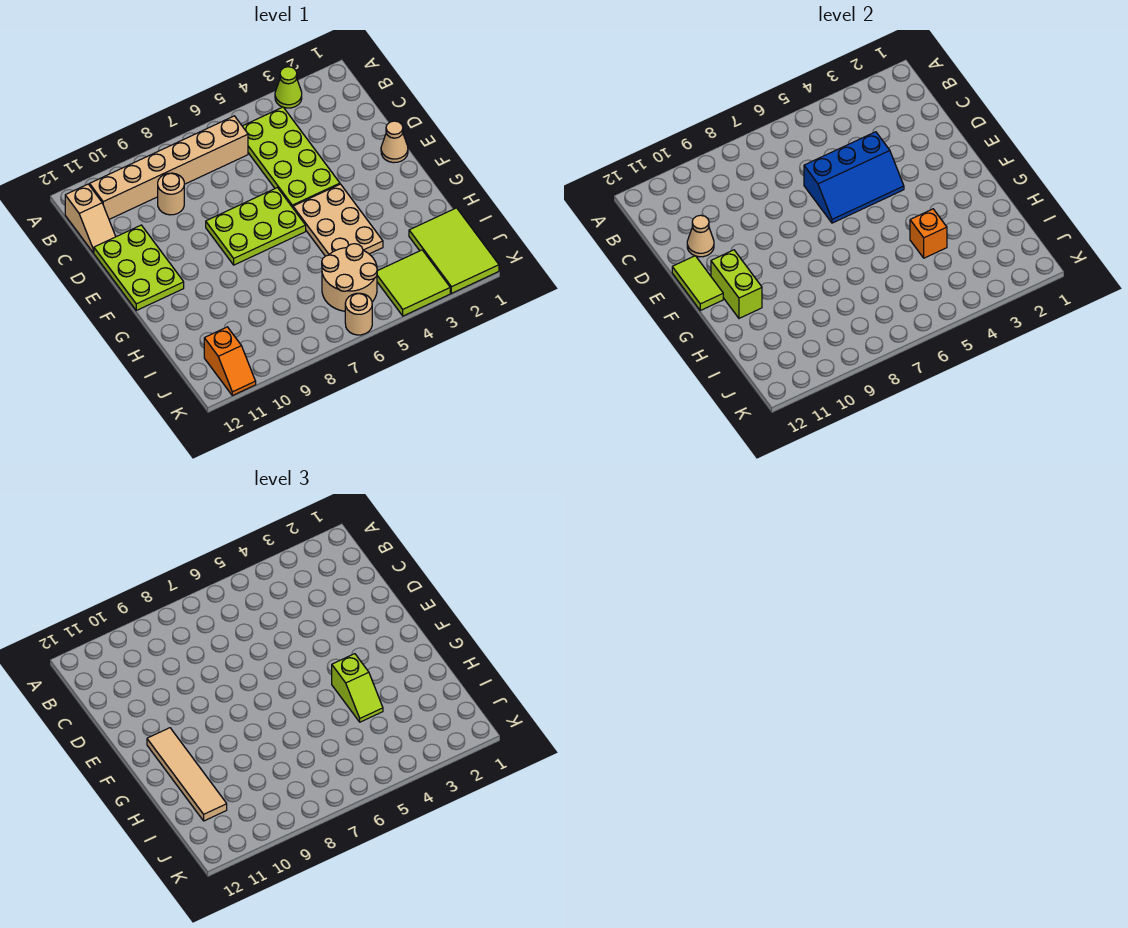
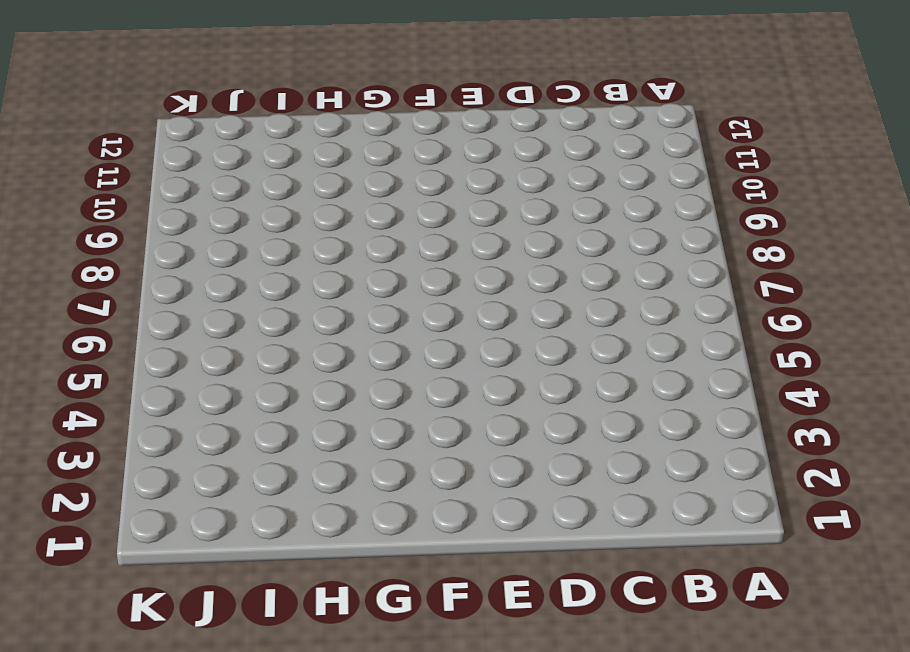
none -> lime cone A3 level 1
none -> lime plate B4:E5 level 1
none -> tan brick B6:B11 level 1

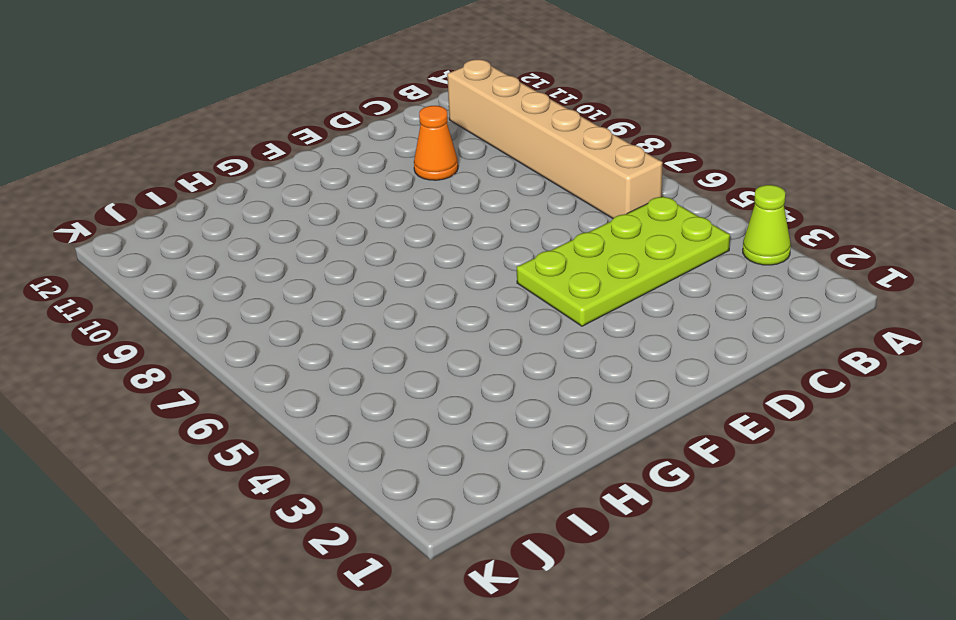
orange cone D10 level 1 -> none
none -> tan slope B12:C12 level 1 top B
none -> tan round brick C9 level 1
none -> lime plate D11:F12 level 1

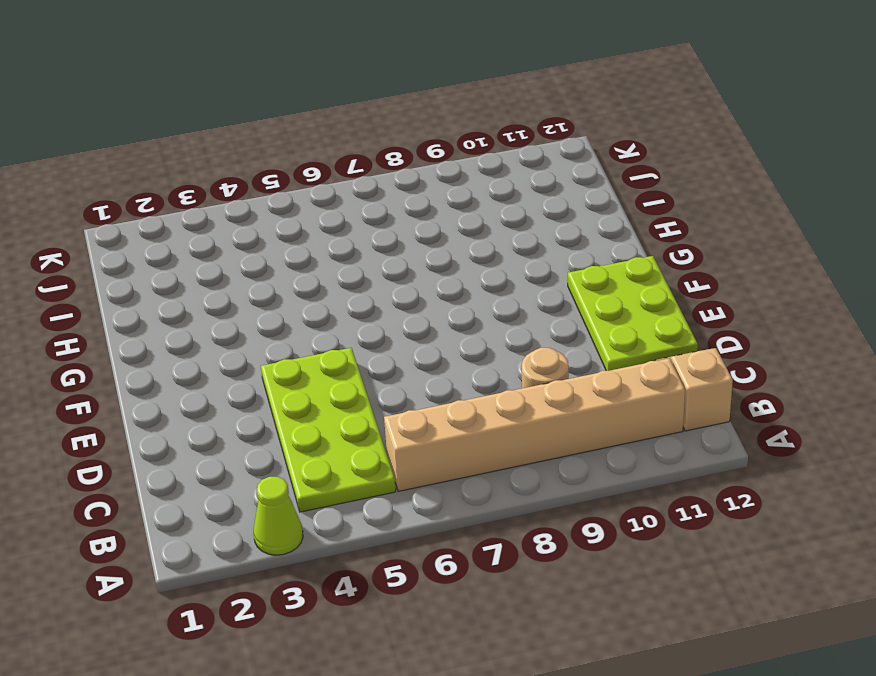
none -> tan cone E1 level 1
none -> lime plate E6:F8 level 1
none -> tan plate F4:H5 level 1

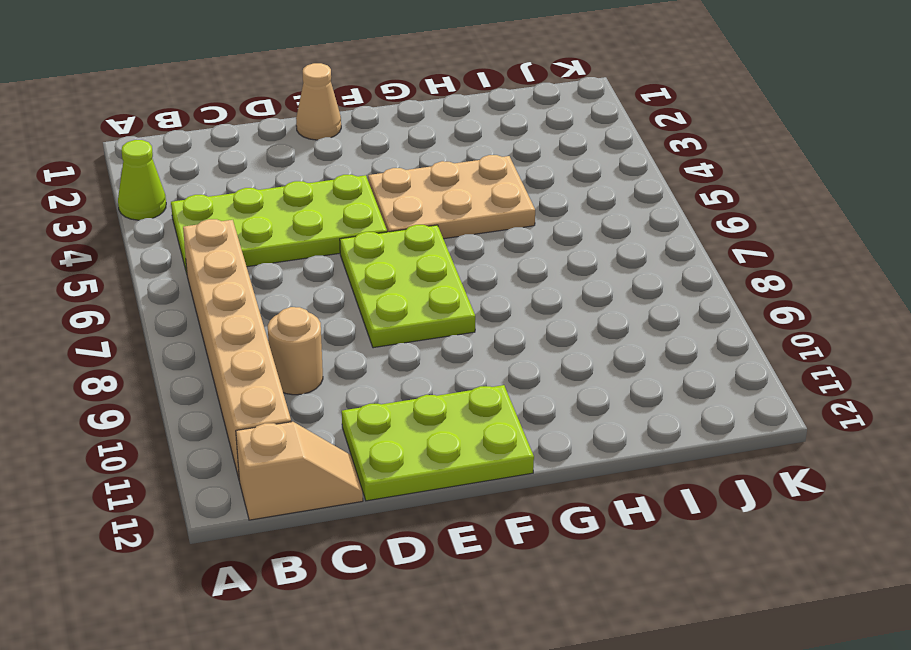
none -> lime tile I1:K2 level 1
none -> tan round brick I5:J6 level 1
none -> lime tile J3:K4 level 1

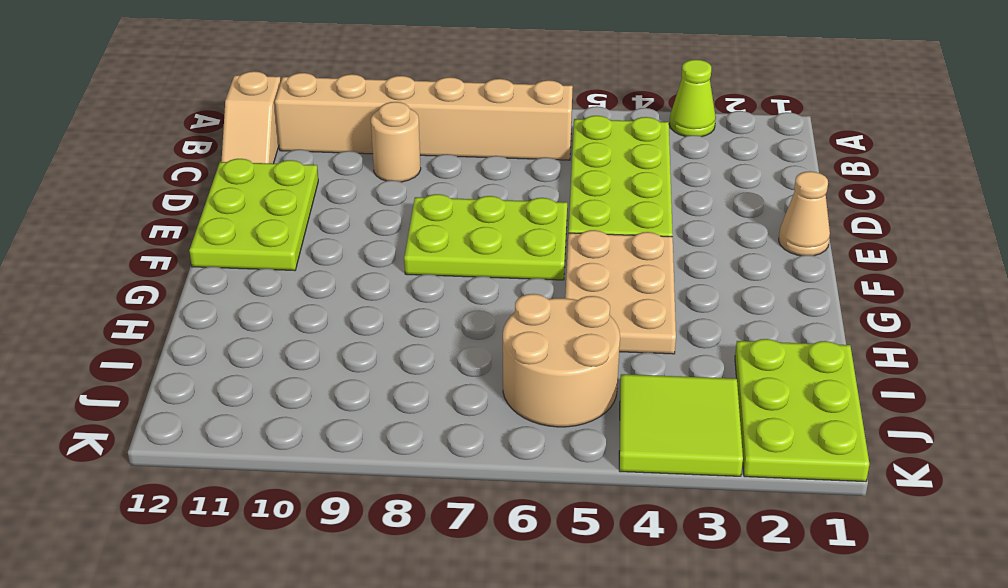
lime plate I1:K2 level 1 -> lime tile I1:K2 level 1
none -> orange slope J11:K11 level 1 top J
none -> tan round brick K6 level 1
none -> blue slope D4:E6 level 2 top D

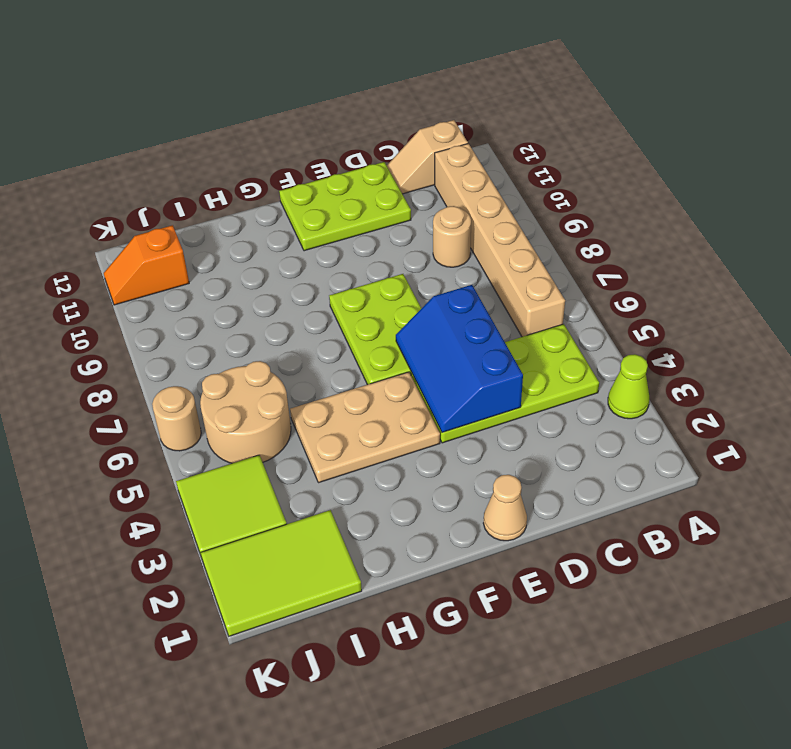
none -> tan cone D11 level 2
none -> lime tile E12:F12 level 2
none -> lime brick F11:G11 level 2

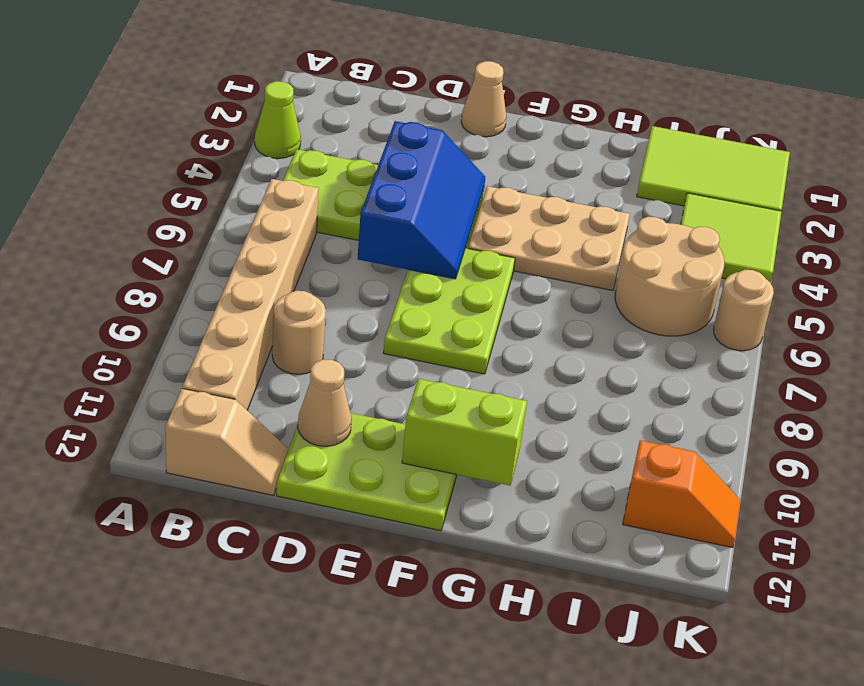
none -> lime tile E12:F12 level 2
none -> orange brick H4 level 2
none -> tan tile F11:I11 level 3

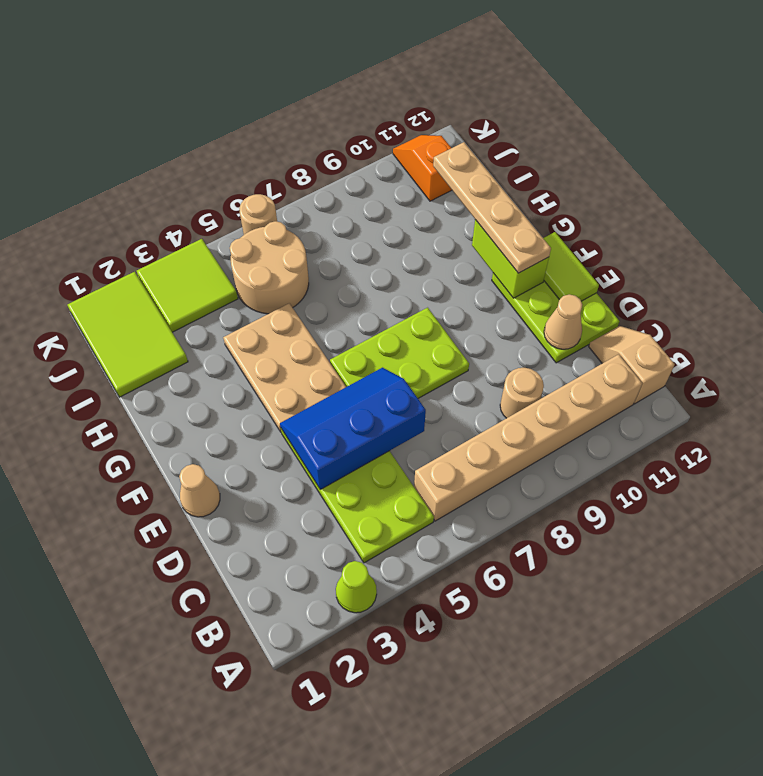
tan plate F11:I11 level 3 -> tan tile F11:I11 level 3
none -> orange brick H4 level 2
none -> lime slope G4:H4 level 3 top G

